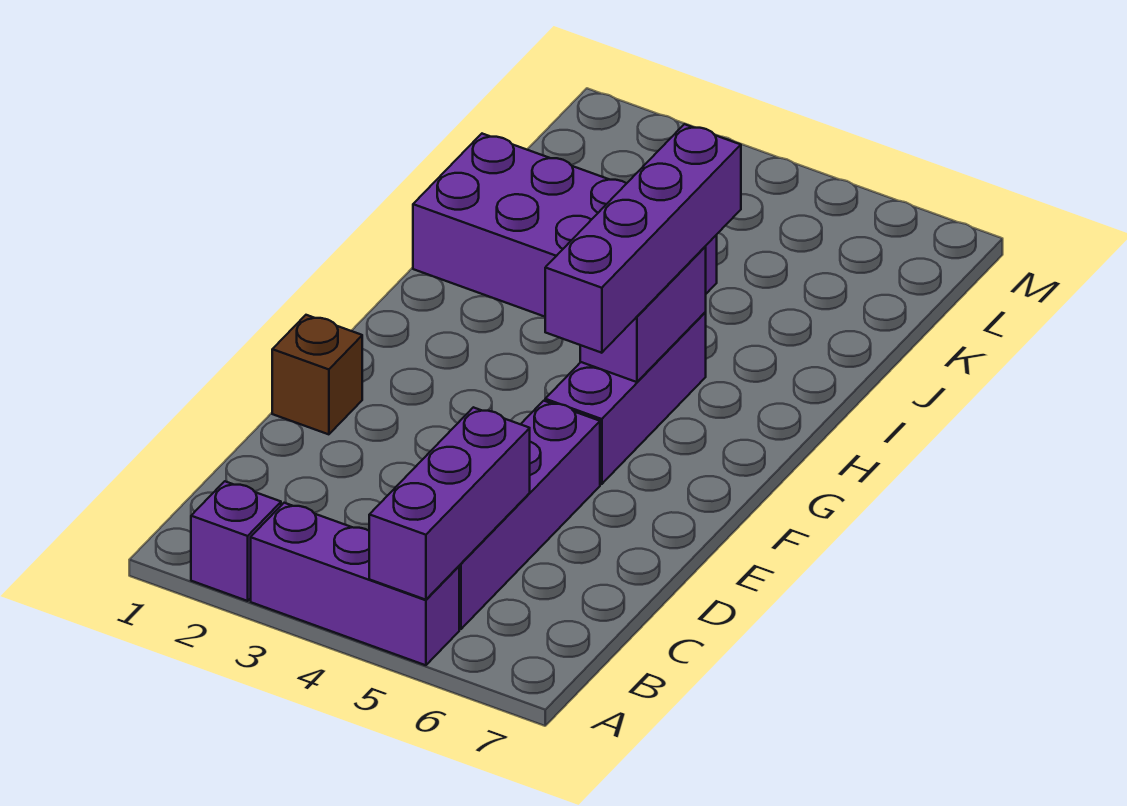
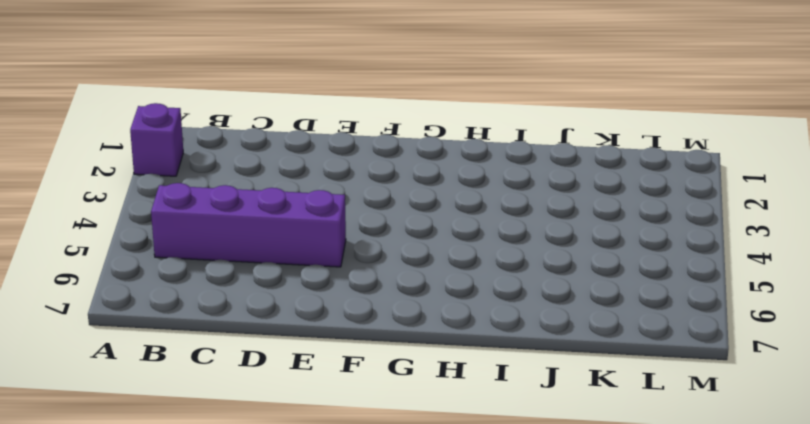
none -> purple brick A3:A5 level 1
none -> brown brick E1 level 1

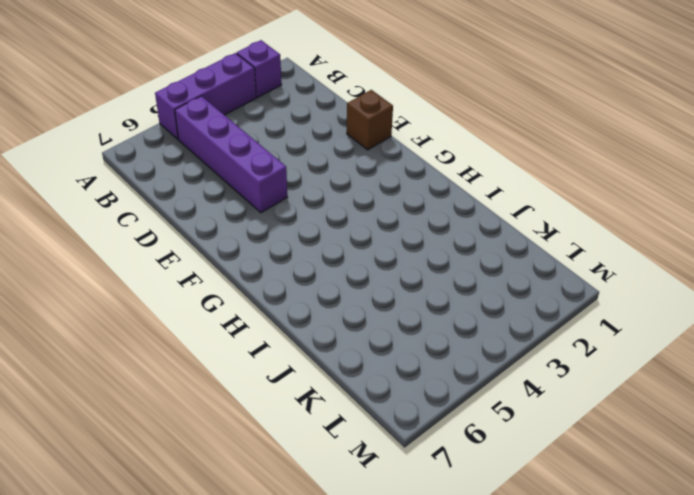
none -> purple brick F5:H5 level 1
none -> purple brick I1:J4 level 1

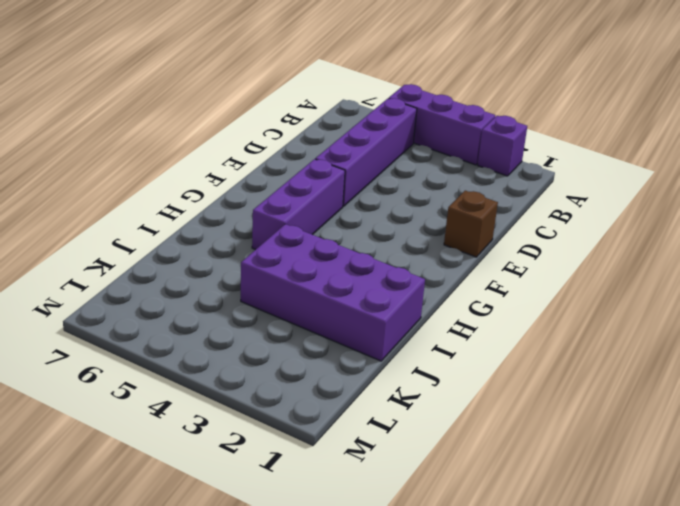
none -> purple brick A5:C5 level 2
none -> purple brick G5:H5 level 2

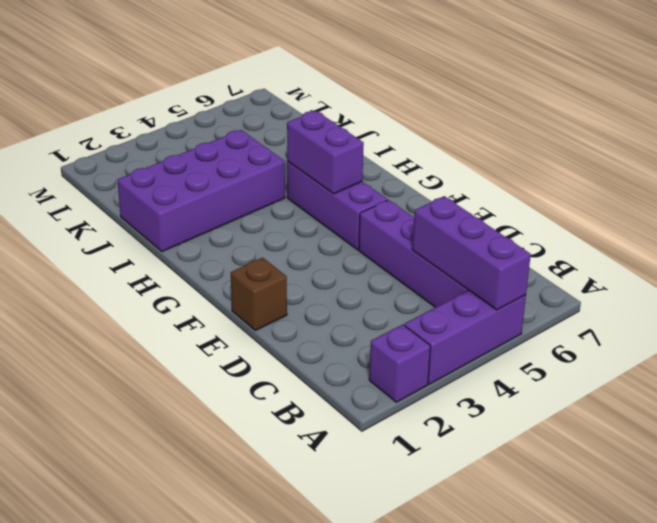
none -> purple brick F5:I5 level 3

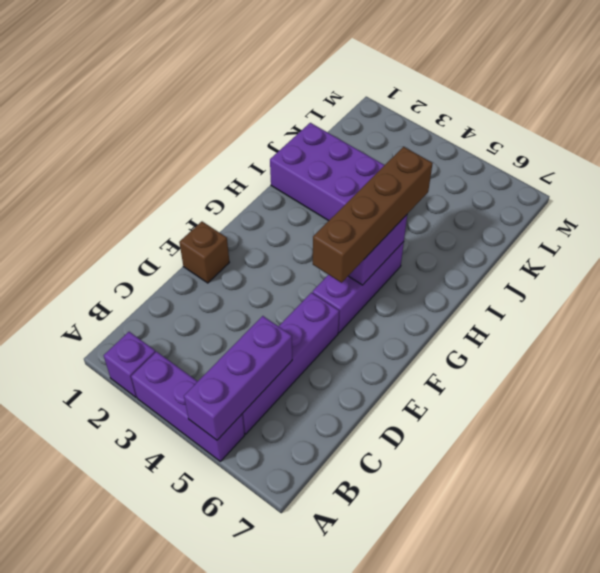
brown brick F5:I5 level 3 -> purple brick F5:I5 level 3

